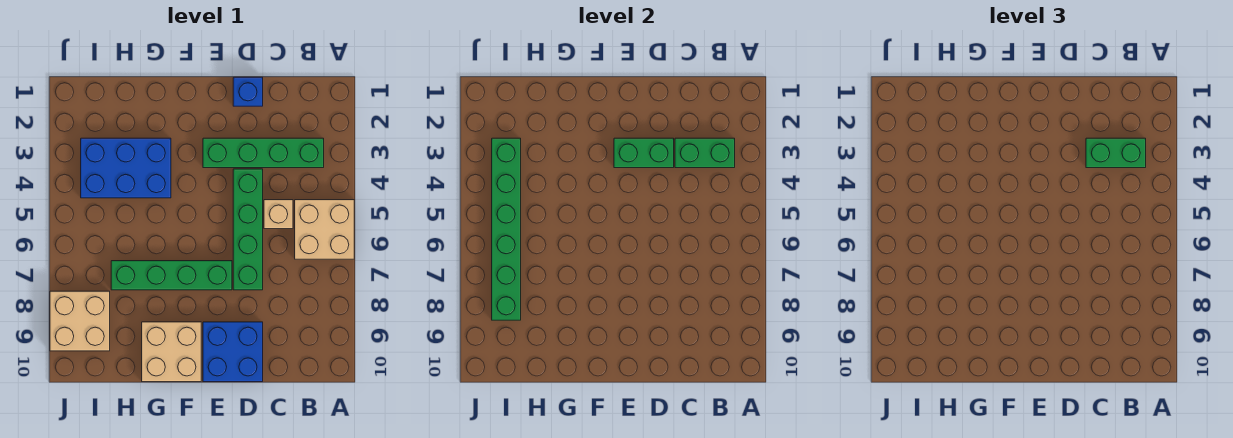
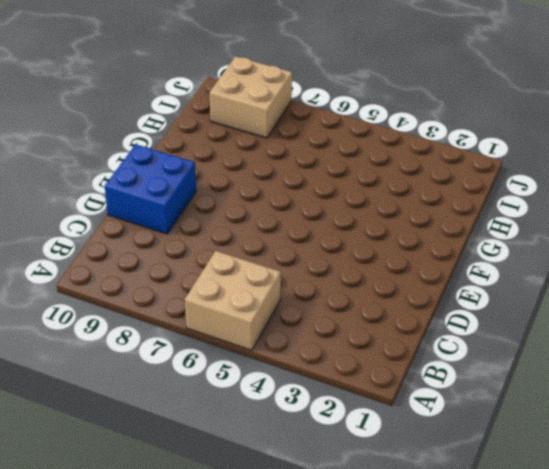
none -> green brick B3:E3 level 1
none -> tan brick C5 level 1
none -> blue brick D1 level 1

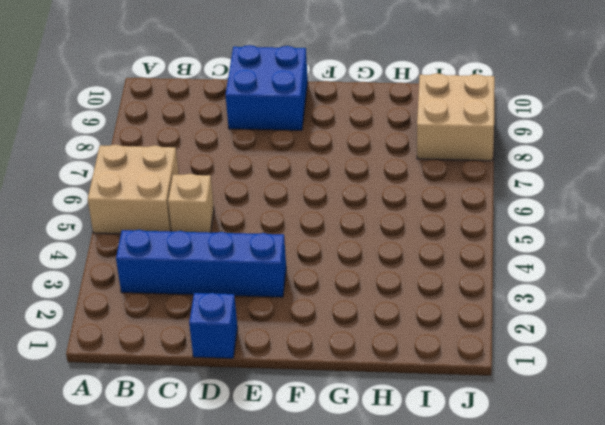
blue brick B3:E3 level 1 -> green brick B3:E3 level 1
none -> green brick D4:D7 level 1
none -> green brick E7:H7 level 1
none -> tan brick F9:G10 level 1

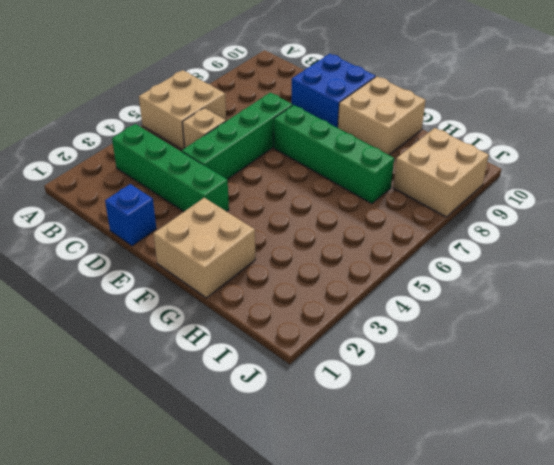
tan brick F1:G2 level 1 -> none
none -> blue brick G3:I4 level 1
none -> green brick B3:C3 level 2
none -> green brick D3:E3 level 2

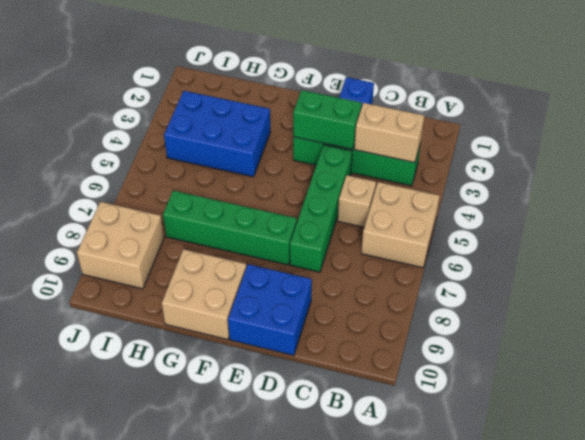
tan brick B3:C3 level 2 -> green brick B3:C3 level 2
none -> green brick I3:I8 level 2
none -> green brick B3:C3 level 3

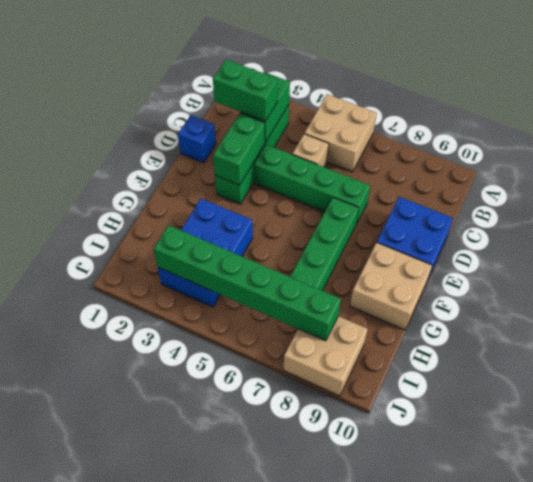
green brick C2:C3 level 3 -> green brick B3:C3 level 3

